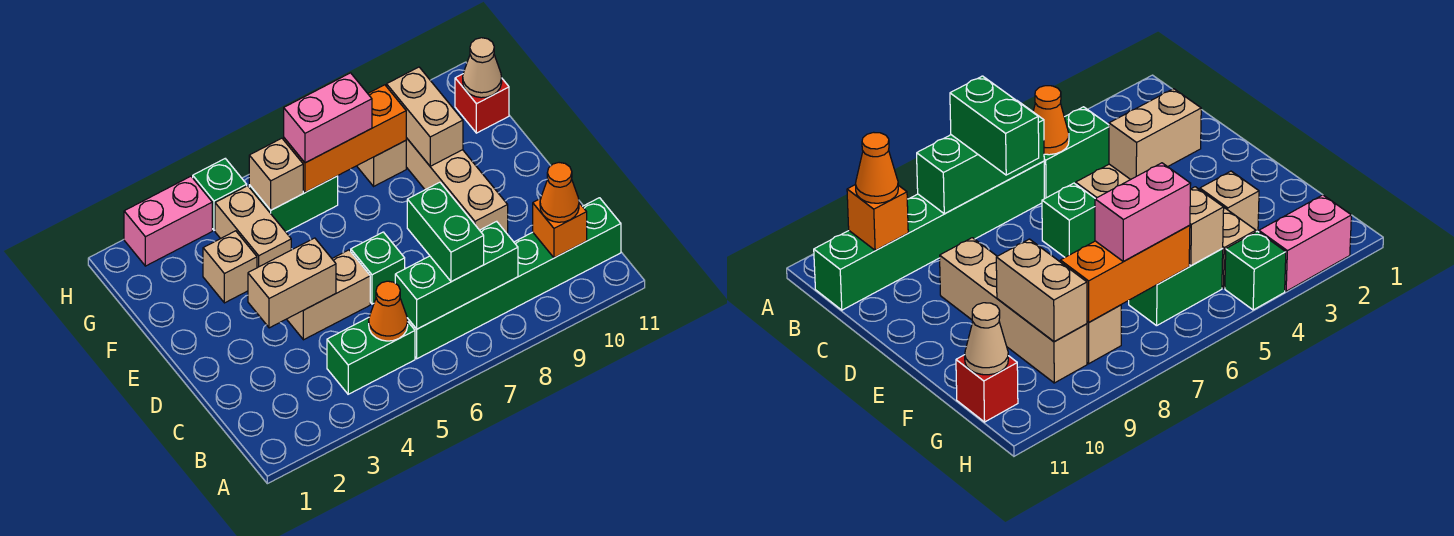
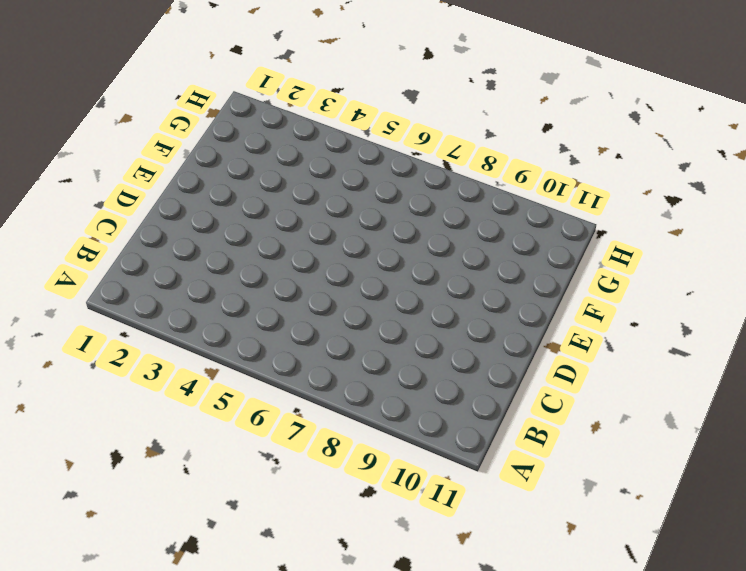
none -> green brick B4:B5 level 1
none -> green brick B6:B11 level 1
none -> tan brick D4:D5 level 1

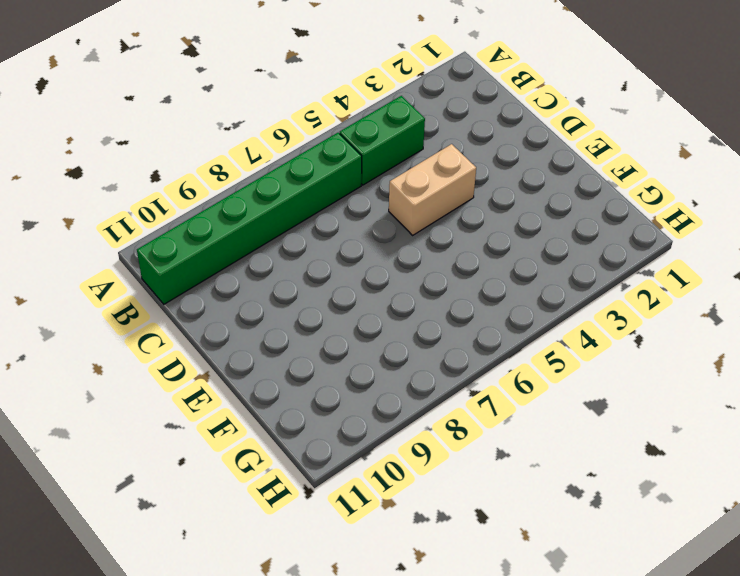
none -> green brick D6 level 1
none -> tan brick D9:G9 level 1
none -> tan brick F3 level 1

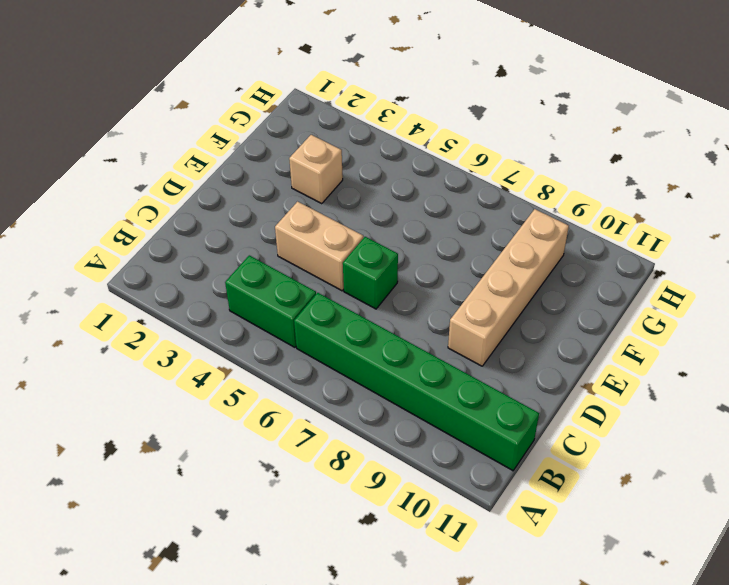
none -> tan brick F4:G4 level 1
none -> green brick G5:G6 level 1
none -> tan brick G8 level 1

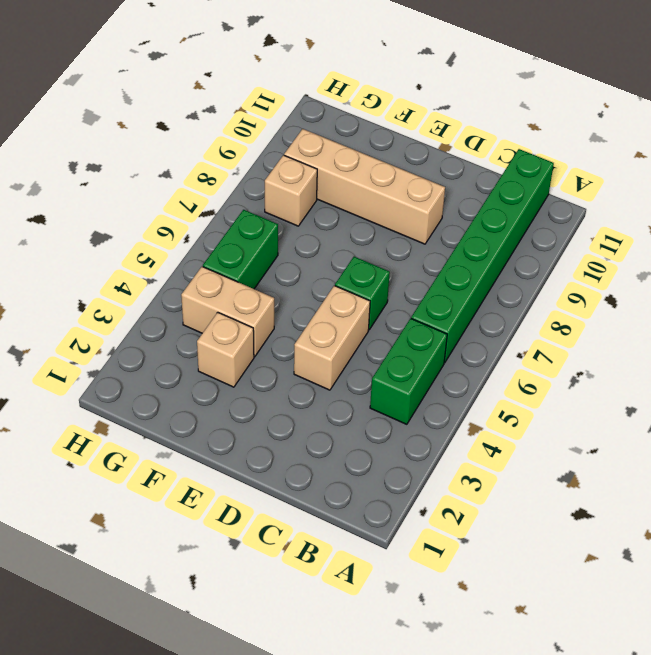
none -> red brick G11 level 1
none -> pink brick H2:H3 level 1
none -> green brick H4 level 1

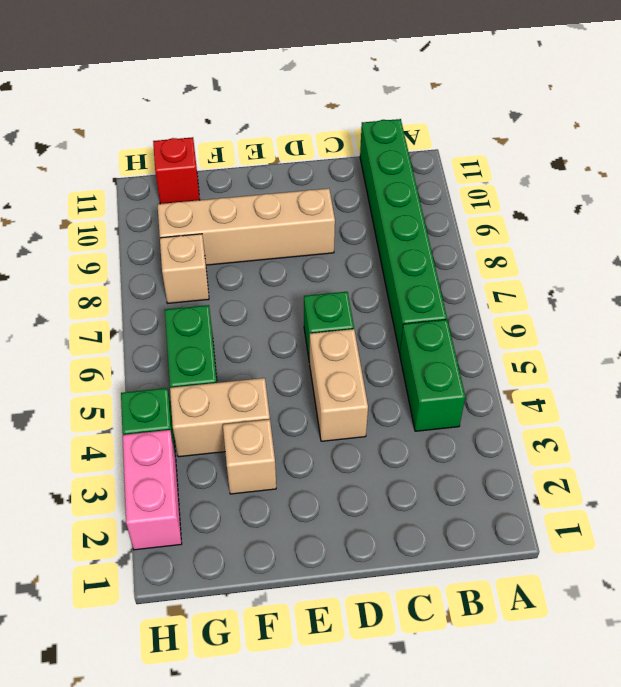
none -> orange cone B5 level 2
none -> green brick B6:B8 level 2
none -> orange brick B10 level 2

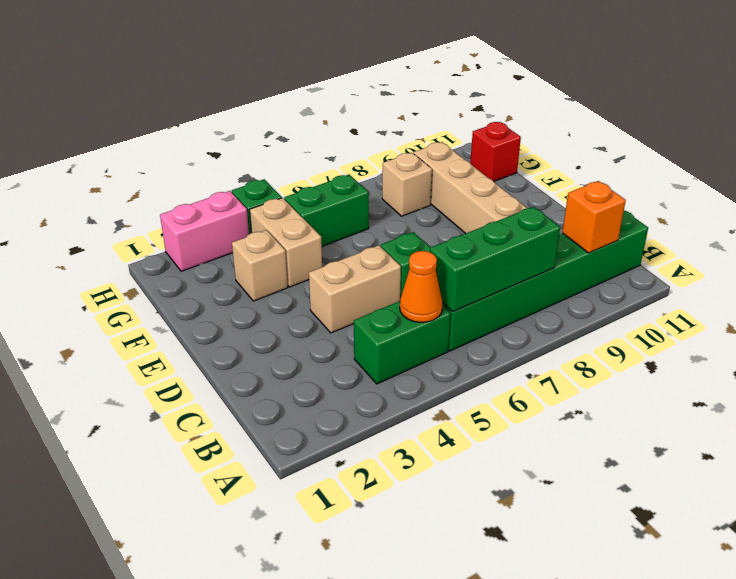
none -> tan brick D3:D4 level 2
none -> tan brick F9:G9 level 2
none -> tan brick G5 level 2

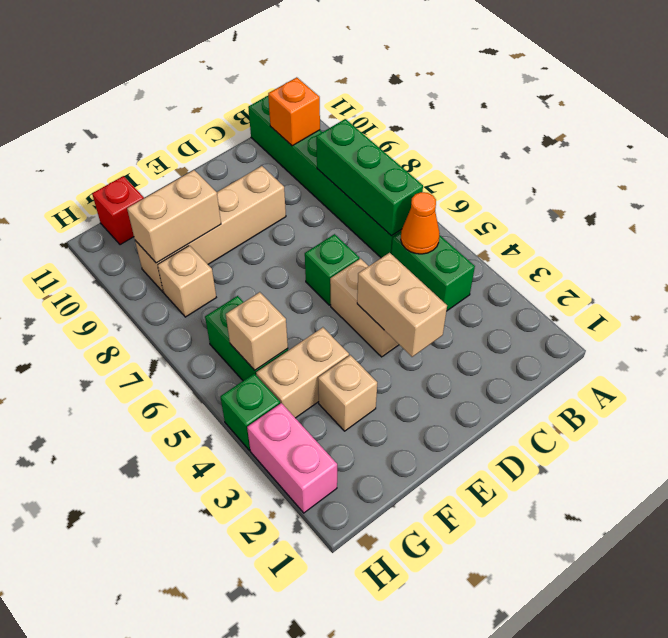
none -> orange brick G6:G8 level 2
none -> tan cone G11 level 2
none -> green brick B7:C7 level 3

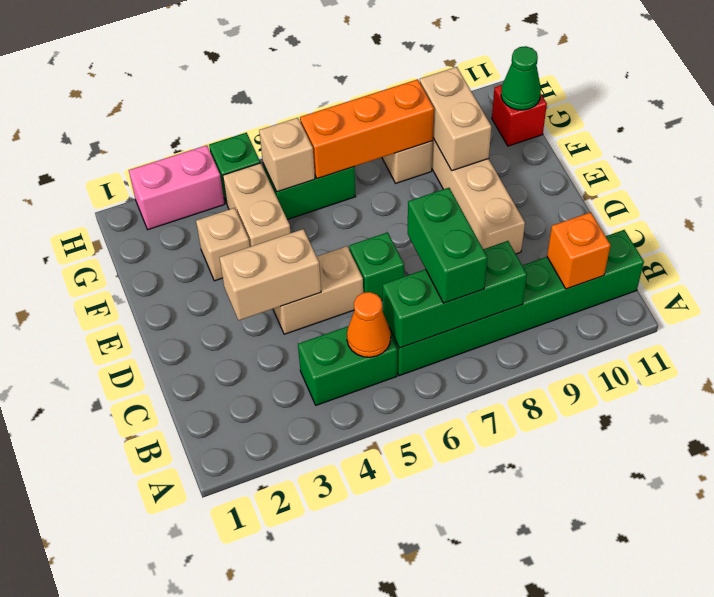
green cone G11 level 2 -> tan cone G11 level 2
none -> orange cone B10 level 3
none -> pink brick G6:G7 level 3

